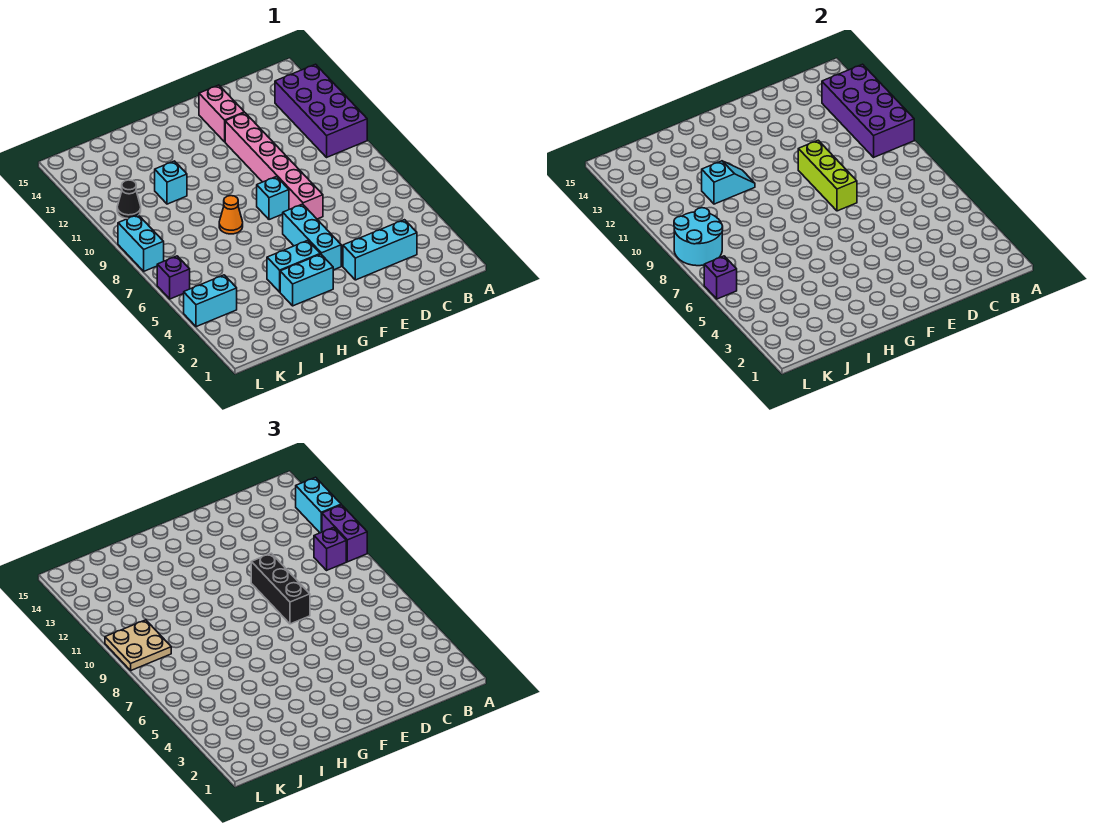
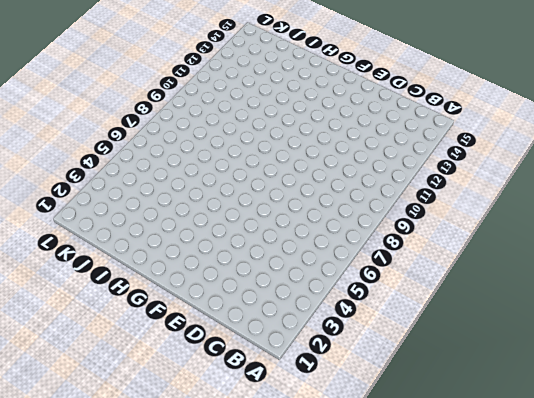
none -> purple brick A10:B13 level 1
none -> cyan brick C3:E3 level 1
none -> pink brick E7:E12 level 1

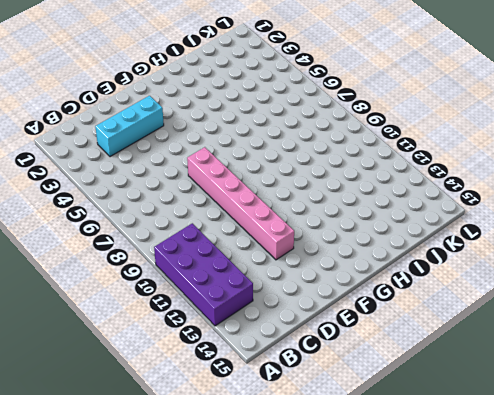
none -> pink brick E13:E14 level 1
none -> cyan brick F4:F6 level 1
none -> cyan brick F8 level 1

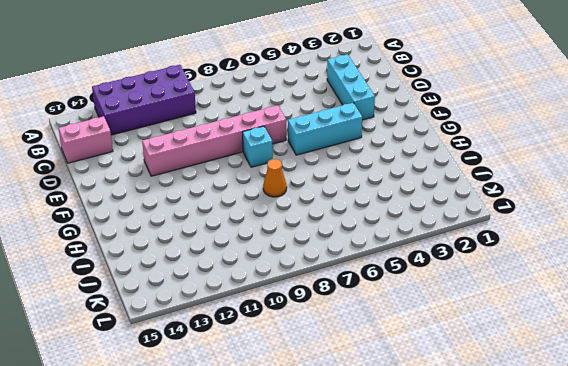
pink brick C14:C15 level 1 -> pink brick E13:E14 level 1
none -> cyan brick G3:H3 level 1
none -> cyan brick G4:H4 level 1
none -> cyan brick I11 level 1

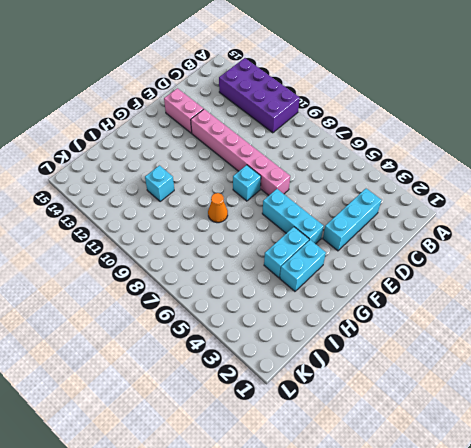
none -> cyan brick K4:L4 level 1
none -> black cone K11 level 1
none -> purple brick L6 level 1

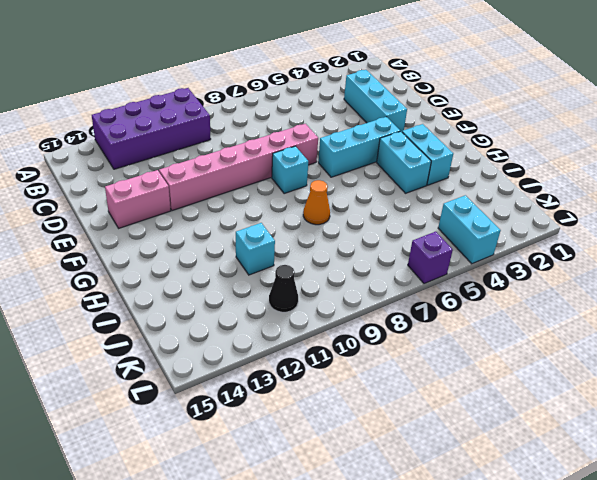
none -> cyan brick L8:L9 level 1
none -> purple brick A10:B13 level 2
none -> lime brick E8:E10 level 2

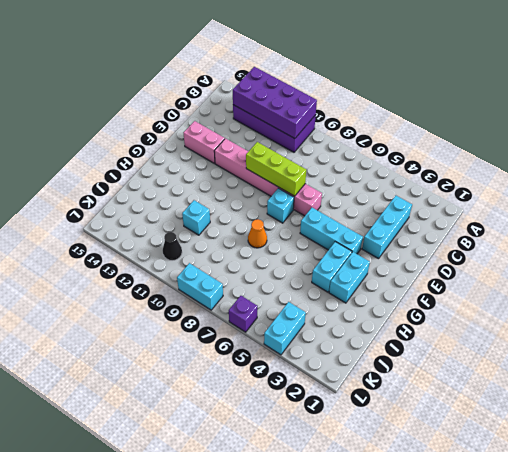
none -> cyan slope H11:I11 level 2 top I
none -> cyan round brick K8:L9 level 2
none -> purple brick L6 level 2

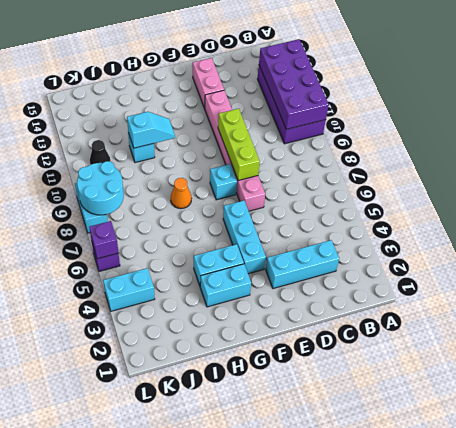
none -> purple brick A10:A11 level 3
none -> cyan brick A12:A13 level 3
none -> purple brick B10 level 3

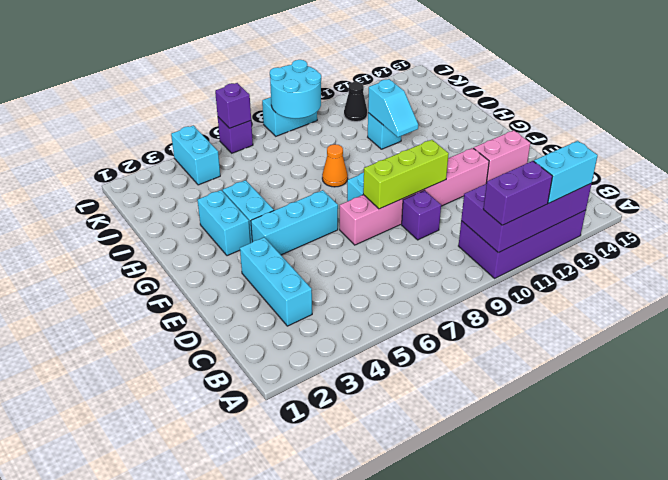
purple brick D9 level 1 -> purple brick B10 level 3
none -> black brick E8:E10 level 3
none -> tan plate K9:L10 level 3

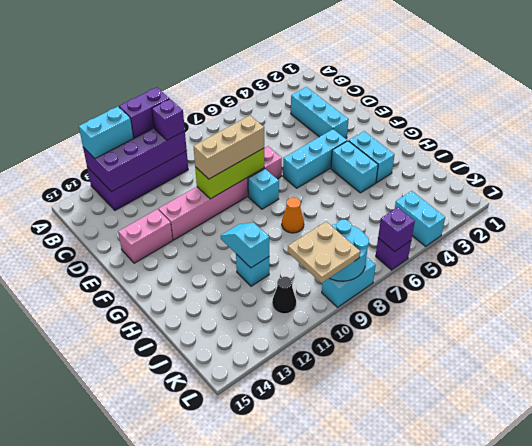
tan brick E8:E10 level 3 -> black brick E8:E10 level 3

